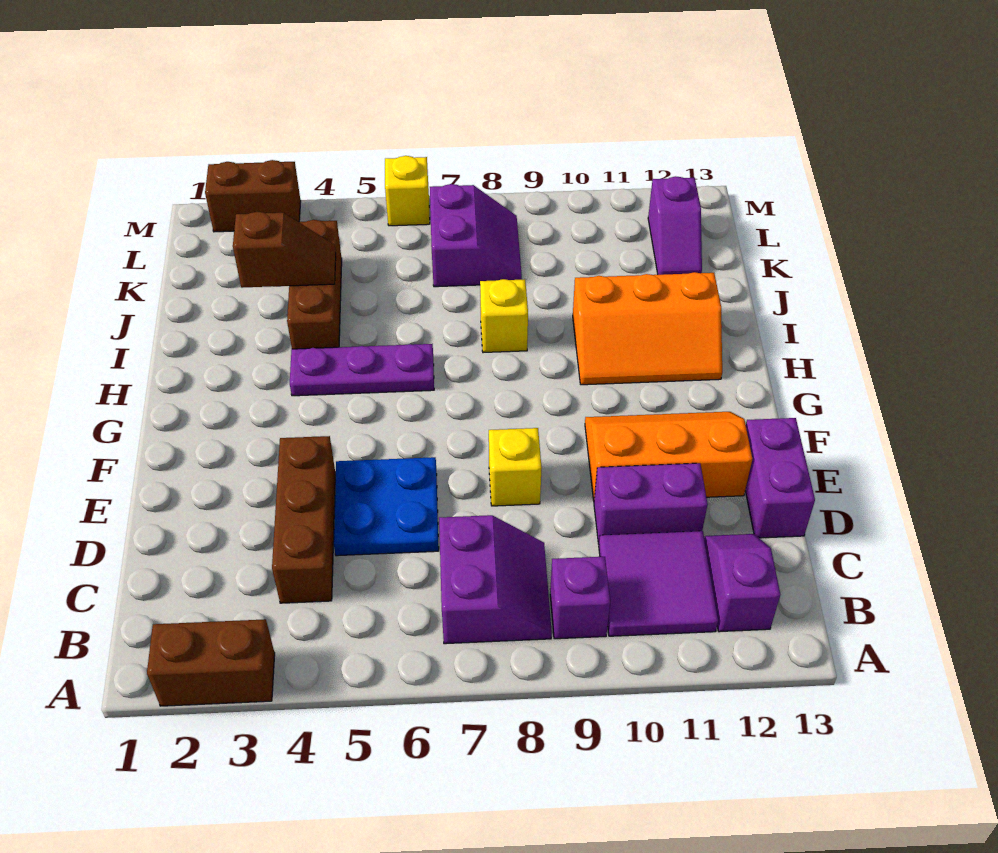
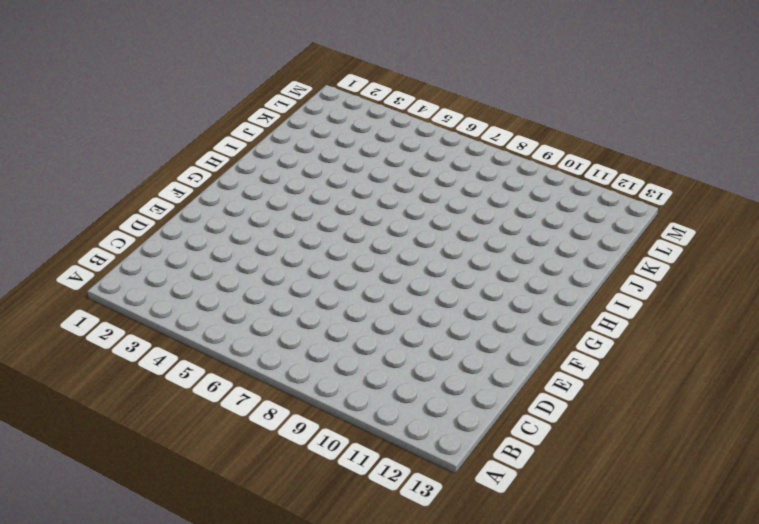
none -> brown brick A2:A3 level 1
none -> purple slope B7:C8 level 1 top 7
none -> purple brick B9 level 1

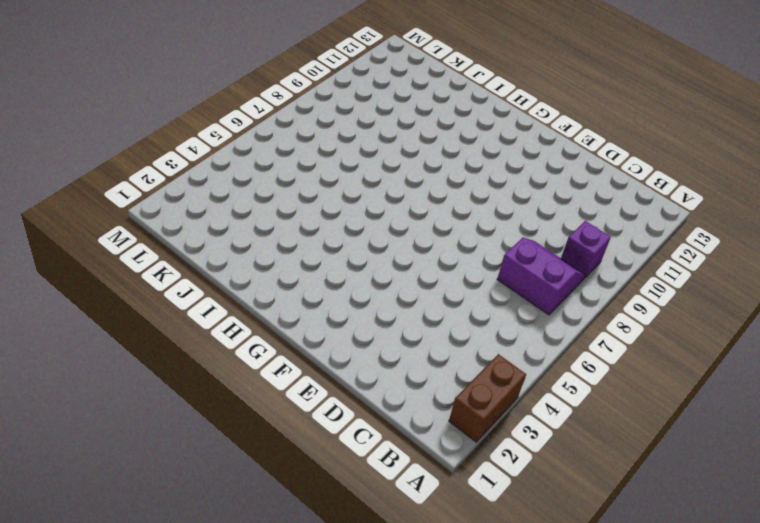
none -> purple tile B10:C11 level 1
none -> purple slope B12:C12 level 1 top B
none -> brown brick C4:E4 level 1

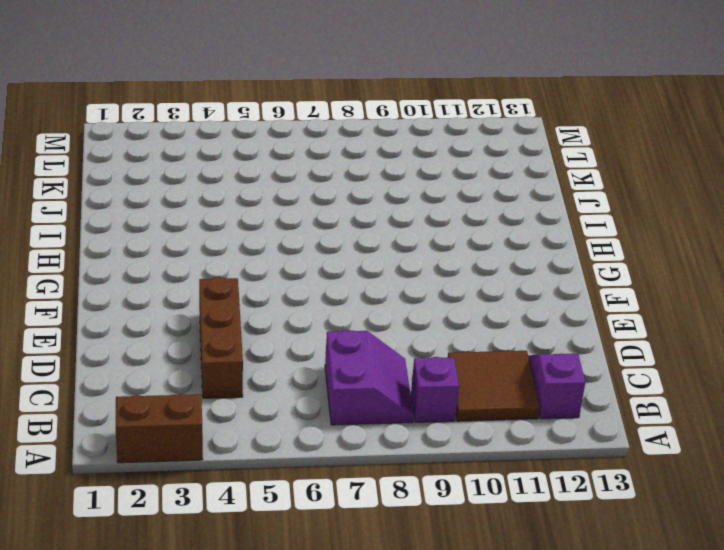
brown tile B10:C11 level 1 -> purple tile B10:C11 level 1
none -> blue plate D5:E6 level 1
none -> purple brick D10:D11 level 1
none -> purple brick D13:E13 level 1

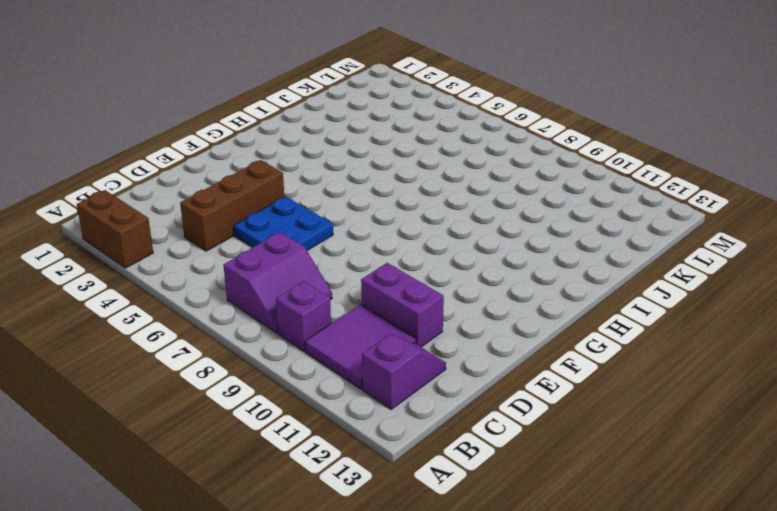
none -> purple brick D13:E13 level 1
none -> yellow brick E8 level 1
none -> orange slope E10:F12 level 1 top E

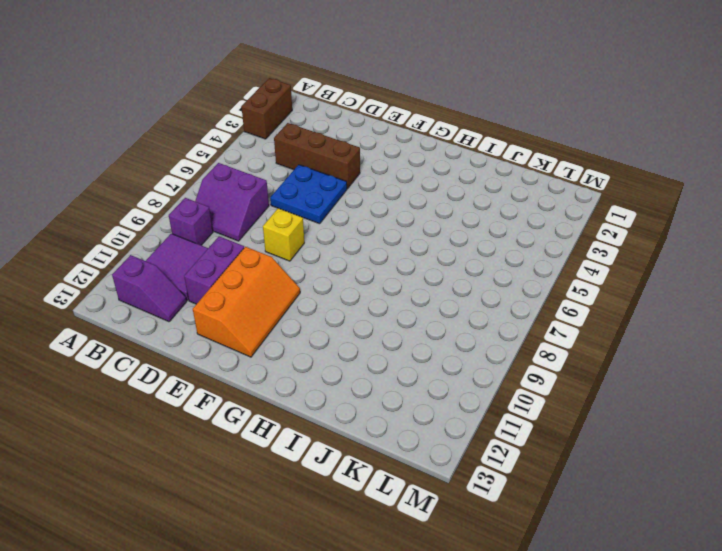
none -> purple brick D13:E13 level 1
none -> purple plate H4:H6 level 1
none -> orange slope H10:I12 level 1 top I

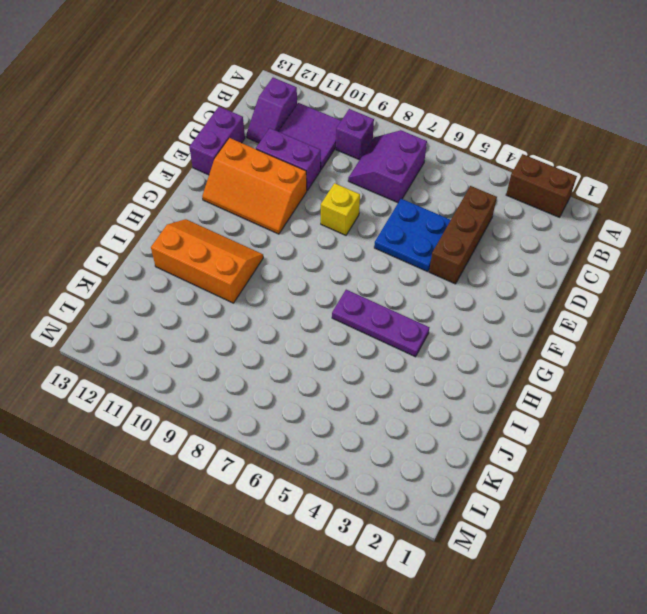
none -> brown brick I4:K4 level 1
none -> yellow brick I8 level 1
none -> purple slope K7:L8 level 1 top 7

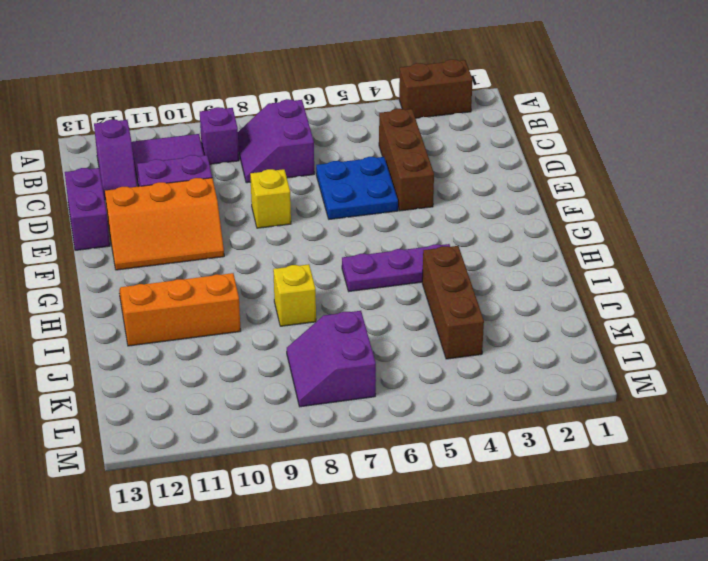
none -> purple slope K12:L12 level 1 top L
none -> brown brick M2:M3 level 1
none -> yellow brick M6 level 1

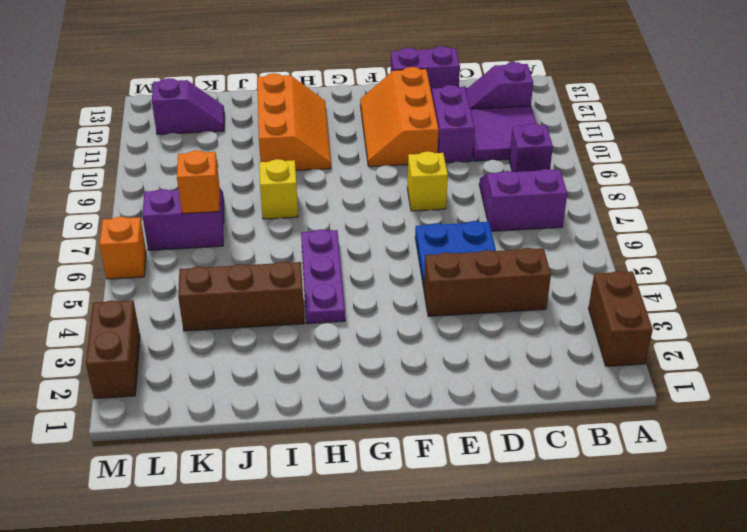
orange brick K7 level 2 -> none
orange brick M6 level 1 -> yellow brick M6 level 1
none -> brown slope J3:J4 level 2 top 3

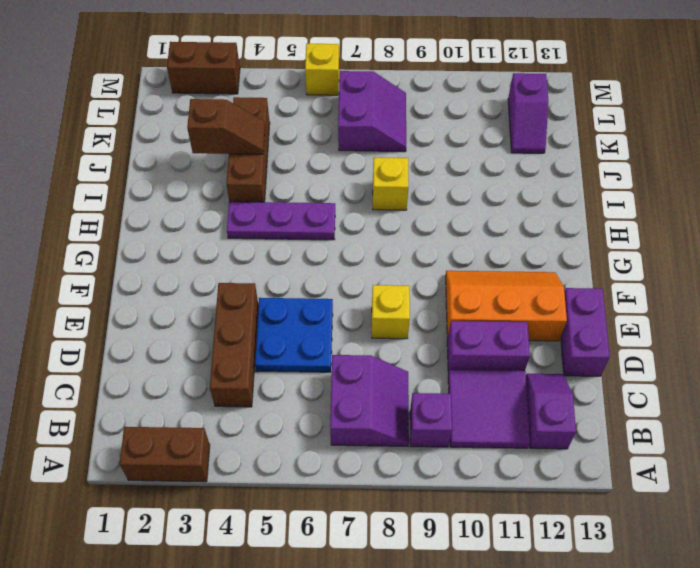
none -> orange slope H10:I12 level 1 top I

